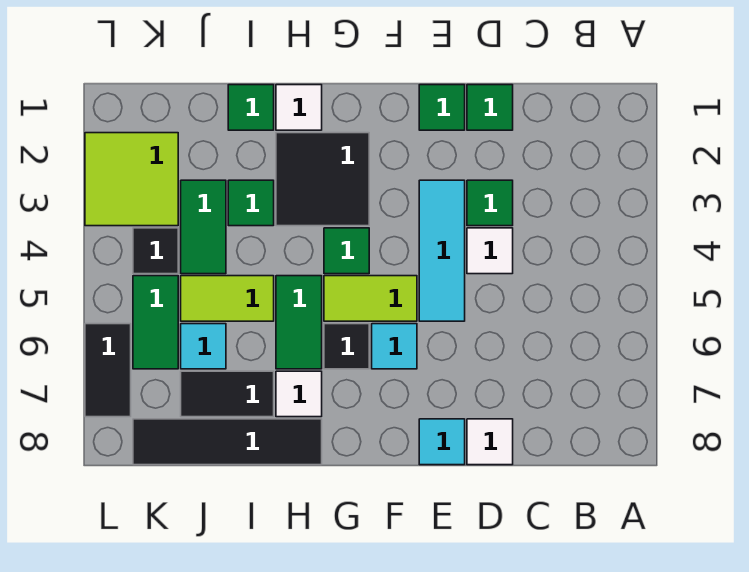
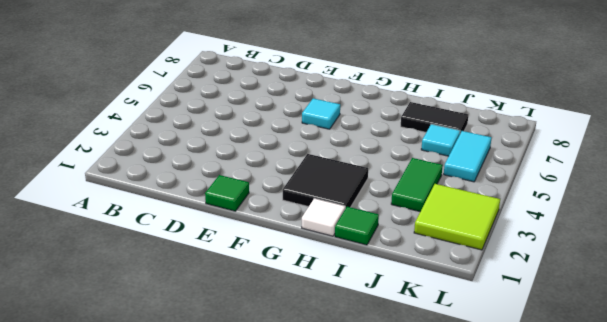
cyan tile K5:K6 level 1 -> green tile K5:K6 level 1
none -> green tile D1 level 1
none -> green tile D3 level 1
none -> white tile D4 level 1

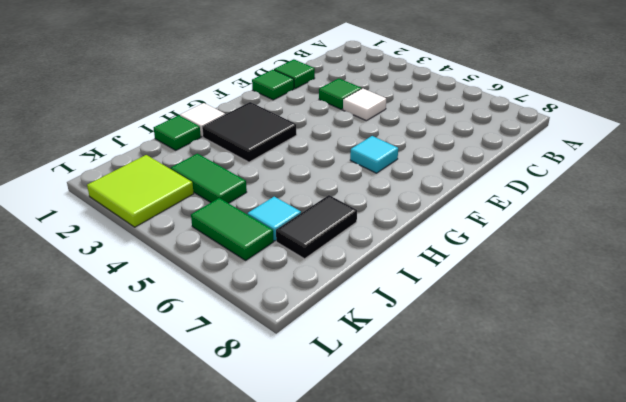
none -> white tile D8 level 1
none -> cyan tile E3:E5 level 1
none -> cyan tile E8 level 1

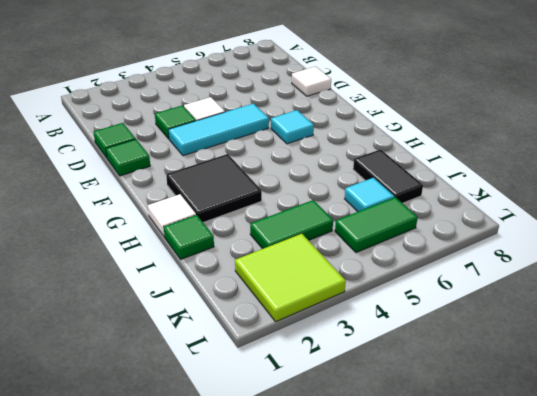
none -> cyan tile E8 level 1
none -> lime tile F5:G5 level 1
none -> green tile G4 level 1

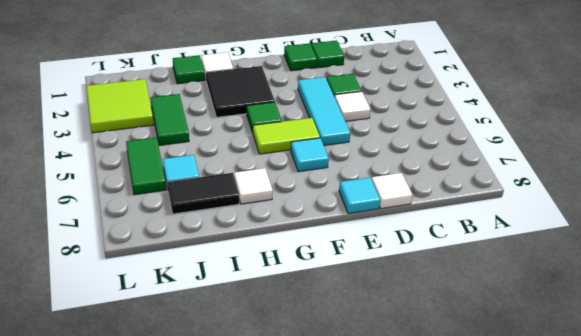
none -> black tile G6 level 1
none -> green tile H5:H6 level 1
none -> black tile H8:K8 level 1

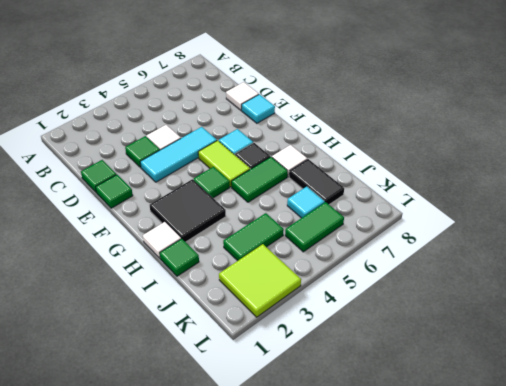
none -> black tile H8:K8 level 1
none -> green tile I3 level 1
none -> lime tile I5:J5 level 1

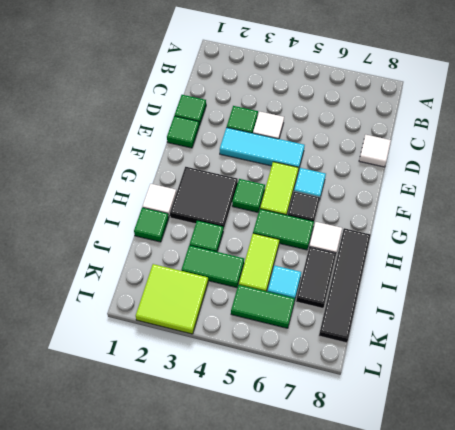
none -> cyan tile E8 level 1
none -> black tile K4 level 1
none -> black tile L6:L7 level 1

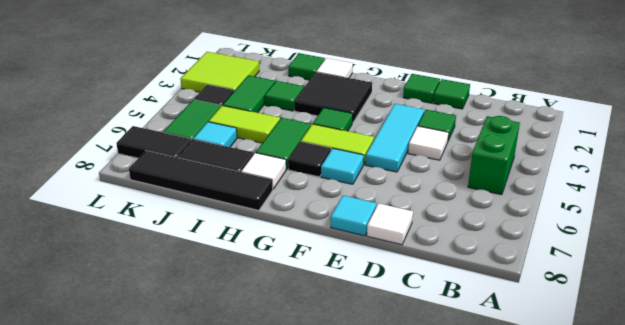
green brick B4:B5 level 1 -> none
black tile K7:L7 level 1 -> black tile L6:L7 level 1

